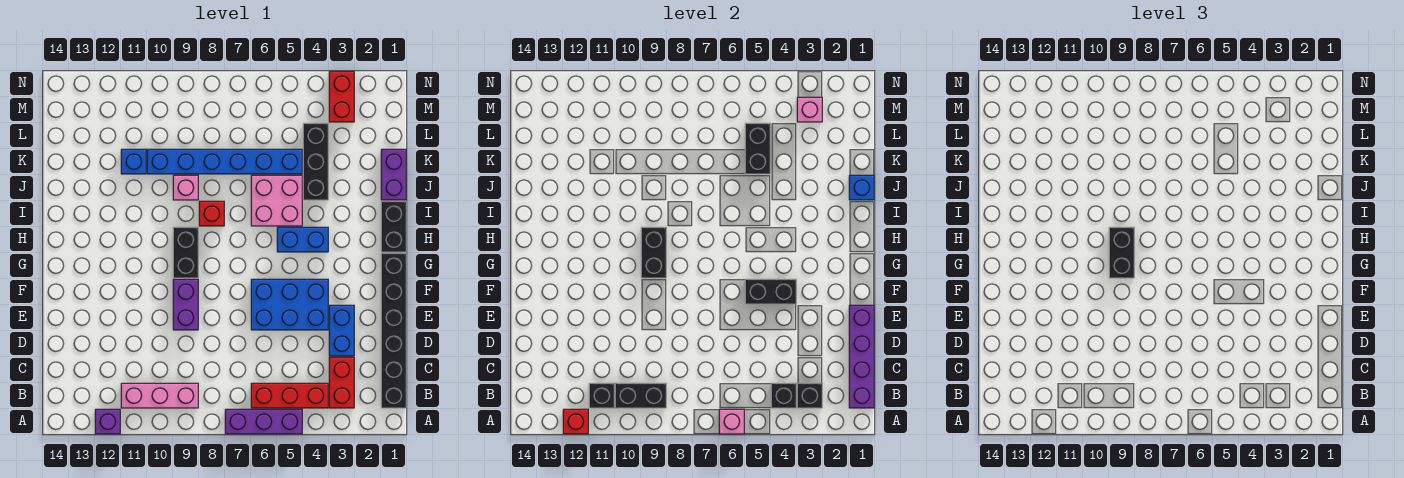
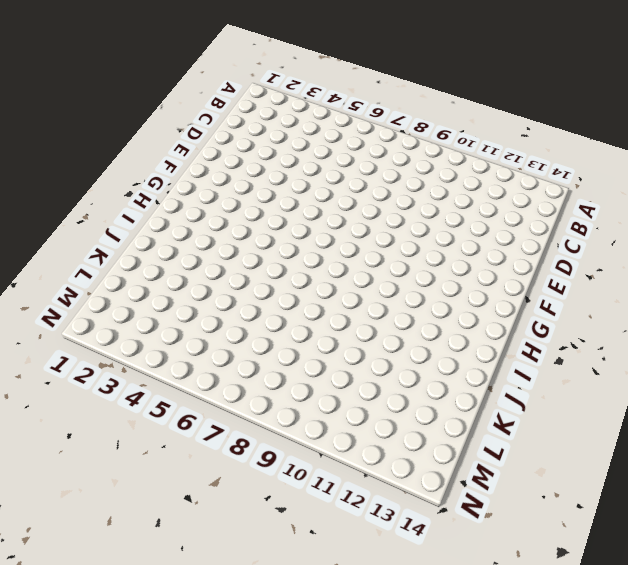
none -> purple brick A5:A7 level 1
none -> purple brick A12 level 1
none -> black brick B1:G1 level 1
none -> red brick B3:C3 level 1

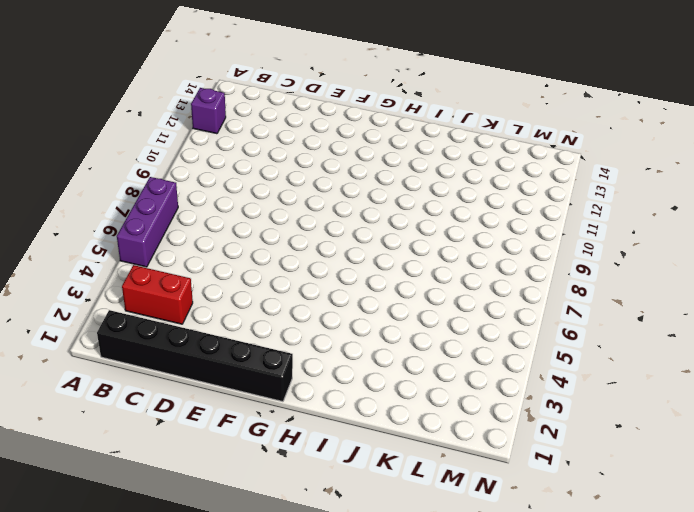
none -> red brick B4:B6 level 1
none -> pink brick B9:B11 level 1
none -> blue brick D3:E3 level 1
none -> blue brick E4:F6 level 1

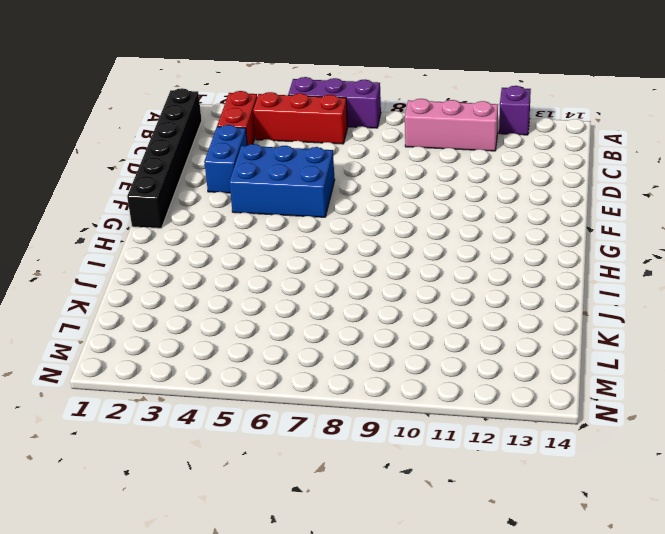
none -> purple brick E9:F9 level 1
none -> black brick G9:H9 level 1
none -> black brick H1:I1 level 1
none -> blue brick H4:H5 level 1

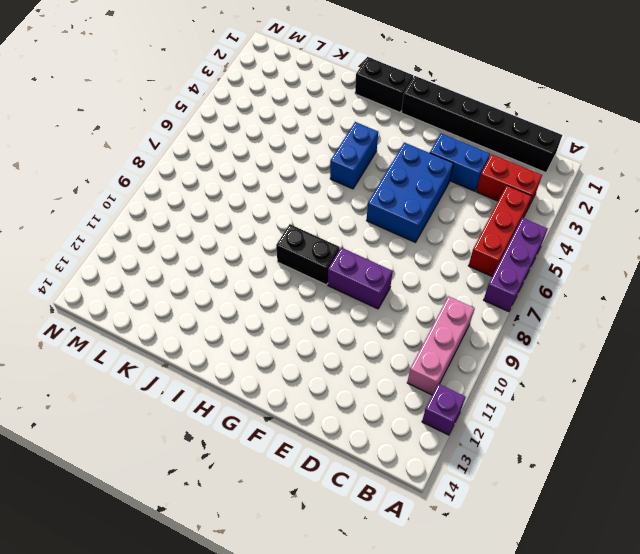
none -> pink brick I5:J6 level 1
none -> red brick I8 level 1
none -> purple brick J1:K1 level 1
none -> black brick J4:L4 level 1

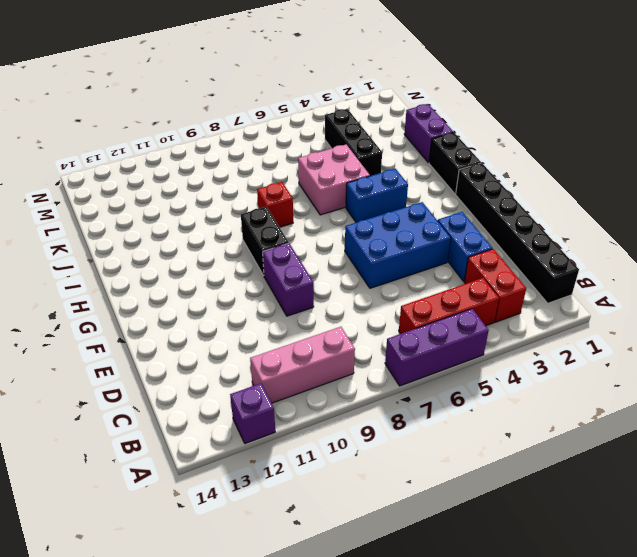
none -> pink brick J9 level 1
none -> blue brick K5:K10 level 1
none -> blue brick K11 level 1
none -> red brick M3:N3 level 1

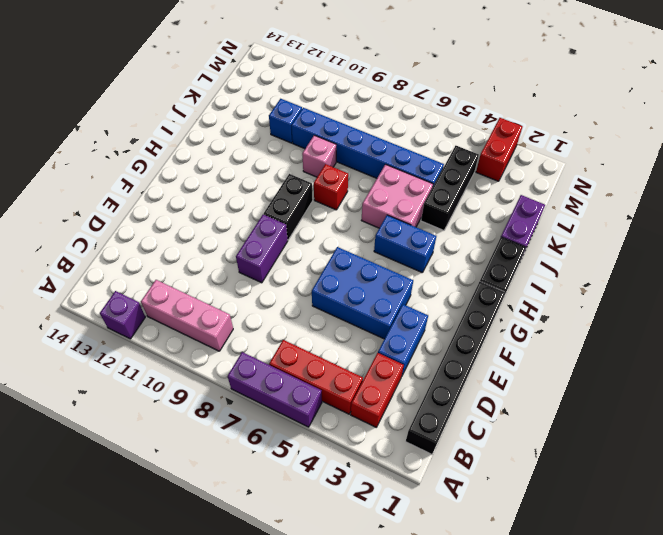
none -> pink brick A6 level 2
none -> red brick A12 level 2
none -> purple brick B1:E1 level 2
none -> black brick B3 level 2

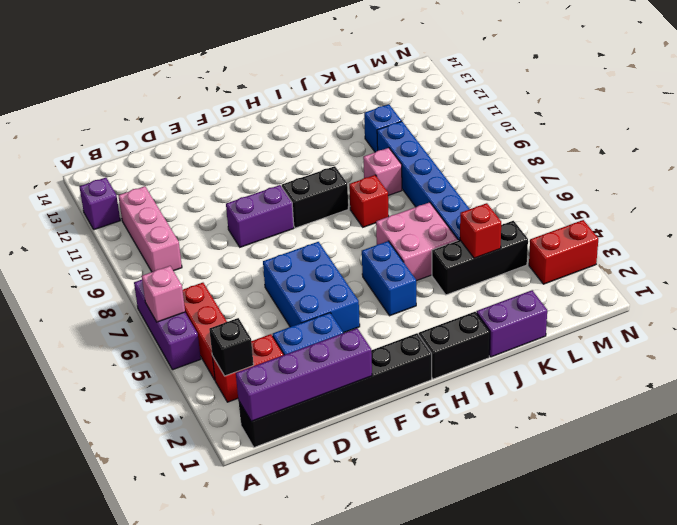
red brick K4 level 2 -> red brick A12 level 2
none -> black brick B4 level 2
none -> black brick B9:B10 level 2
none -> black brick B11 level 2
none -> black brick F4:F5 level 2

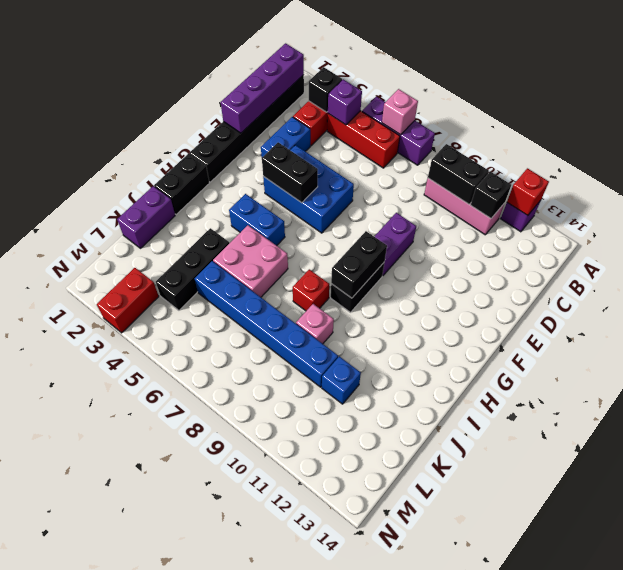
purple brick B4 level 2 -> black brick B4 level 2
none -> blue brick J1 level 2
none -> black brick K5:L5 level 2
none -> pink brick M3 level 2
none -> black brick G9:H9 level 3

